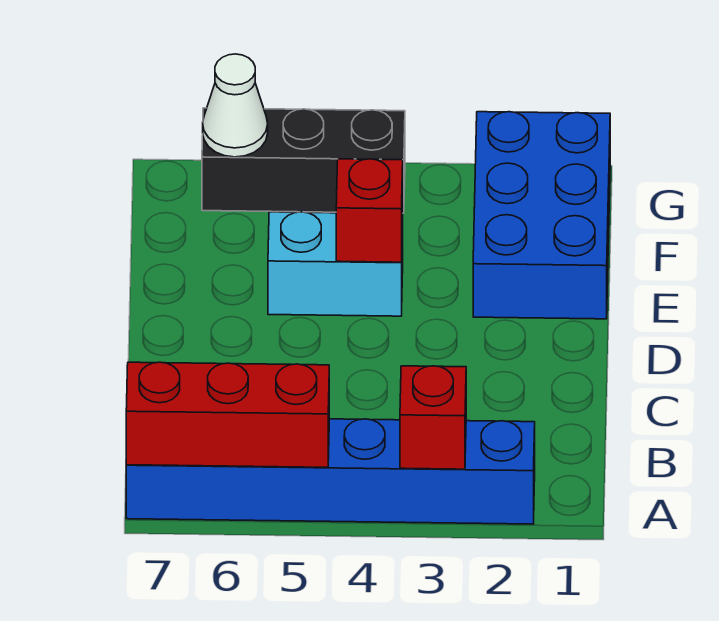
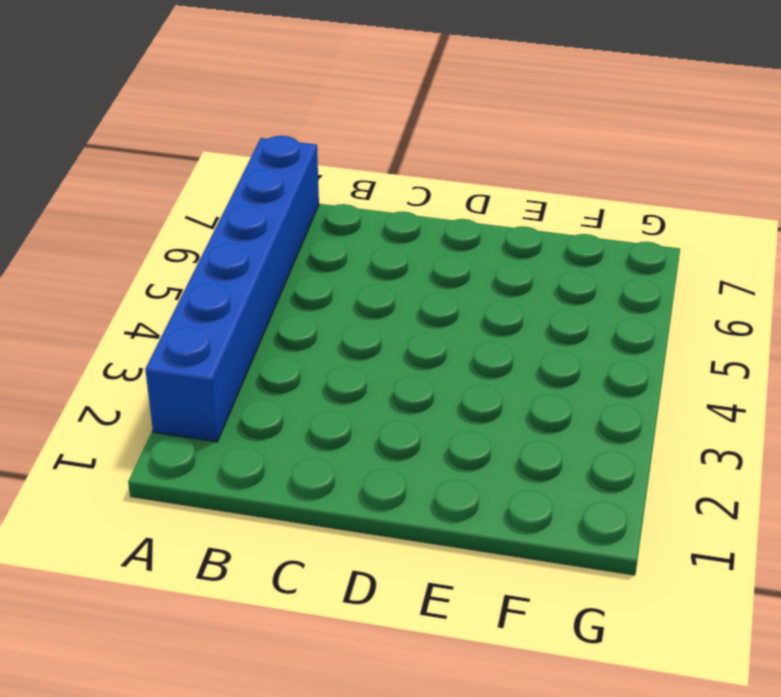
none -> blue brick E1:G2 level 1
none -> cyan brick E4:E5 level 1

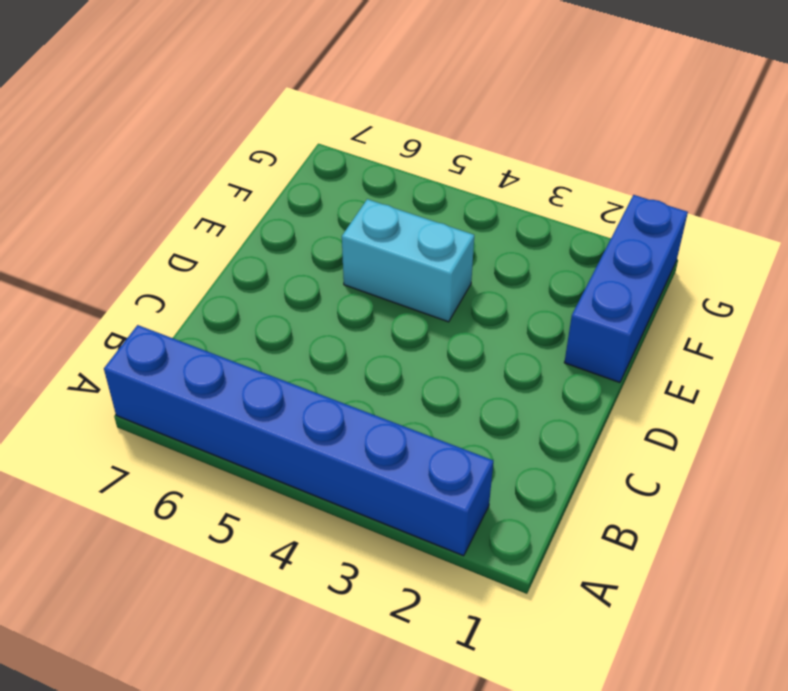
blue brick E1:G1 level 1 -> blue brick E1:G2 level 1
none -> black brick G4:G6 level 1
none -> red brick A3 level 2

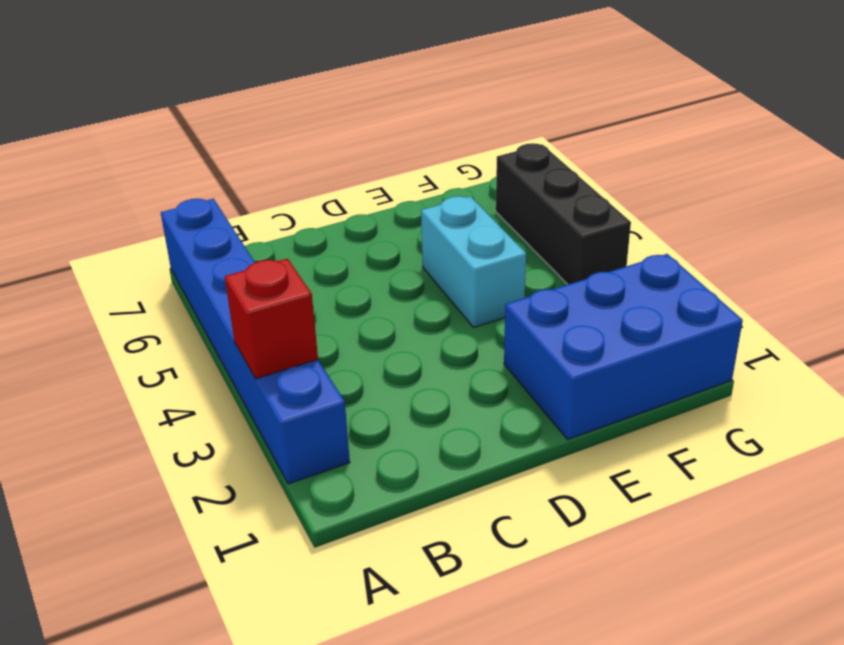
none -> red brick A5:A7 level 2
none -> red brick E4 level 2

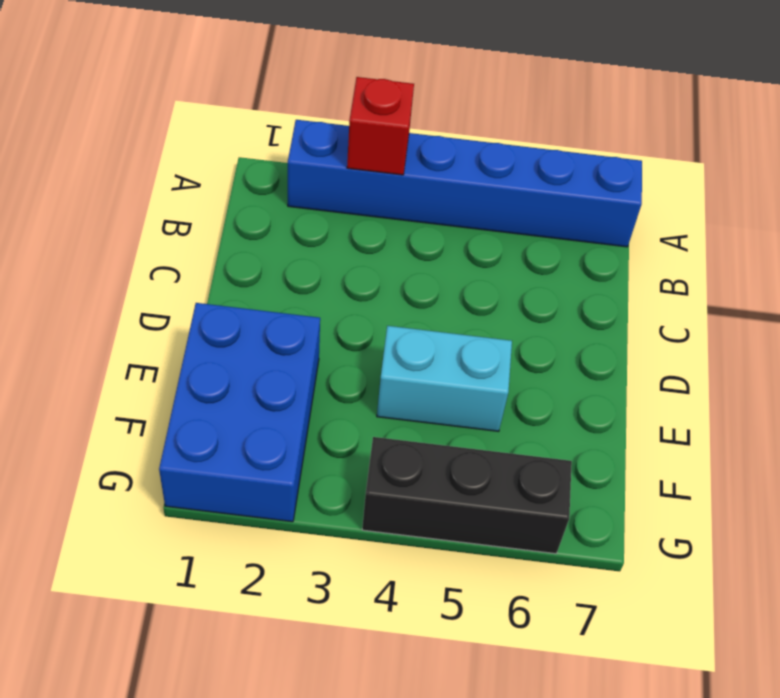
none -> red brick A5:A7 level 2
none -> red brick E4 level 2

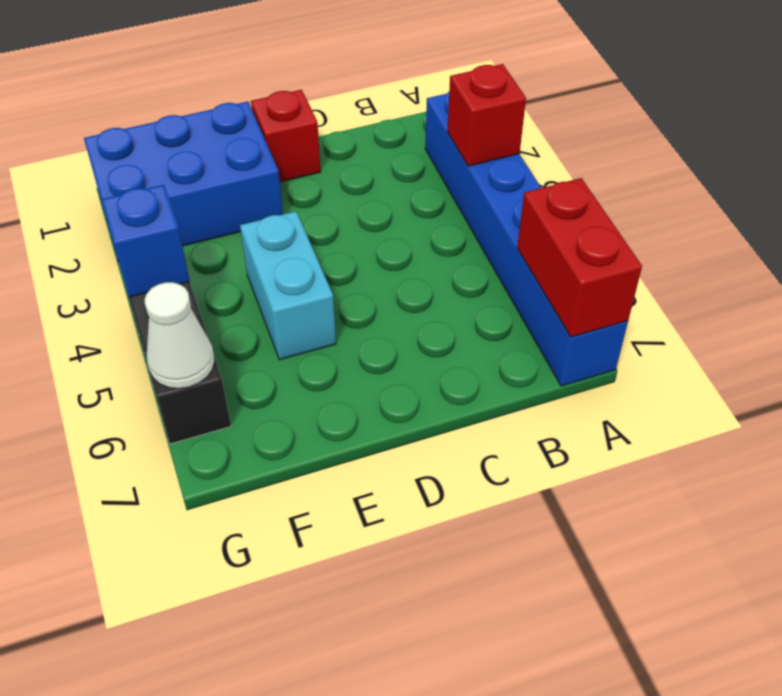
red brick A6:A7 level 2 -> red brick A5:A7 level 2
red brick D1 level 1 -> red brick E4 level 2
blue brick G4 level 2 -> none

